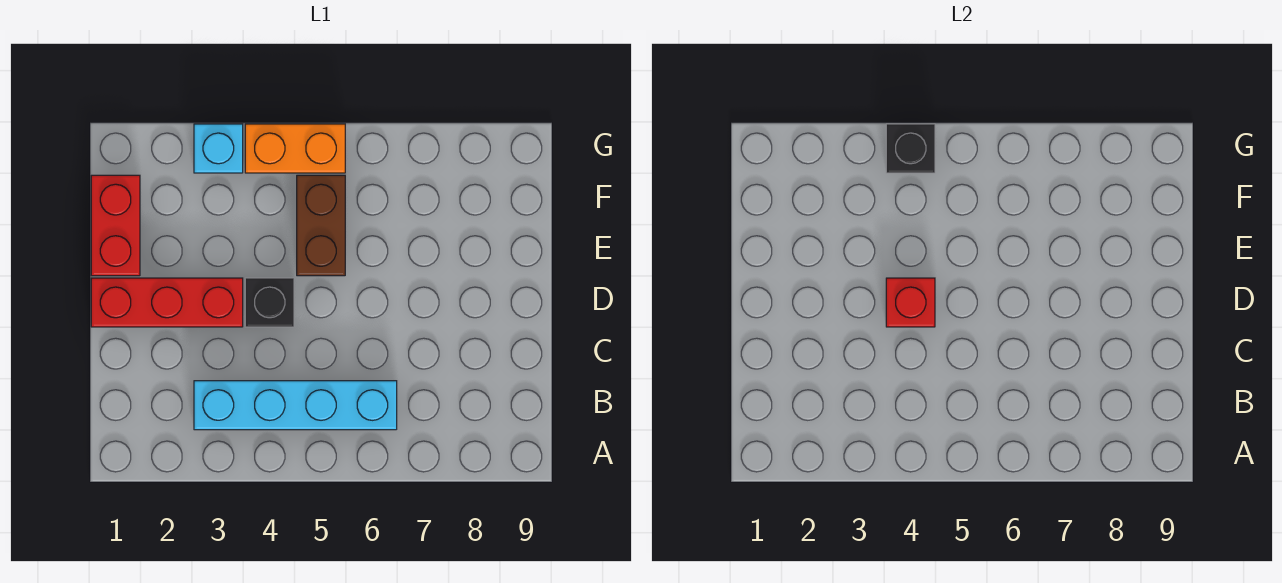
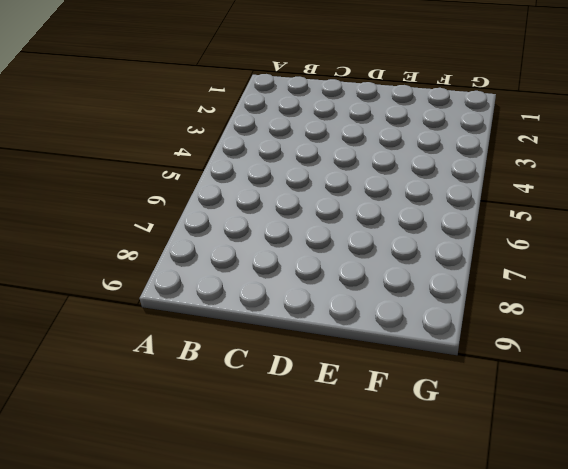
none -> cyan brick B3:B6 level 1
none -> red brick D1:D3 level 1

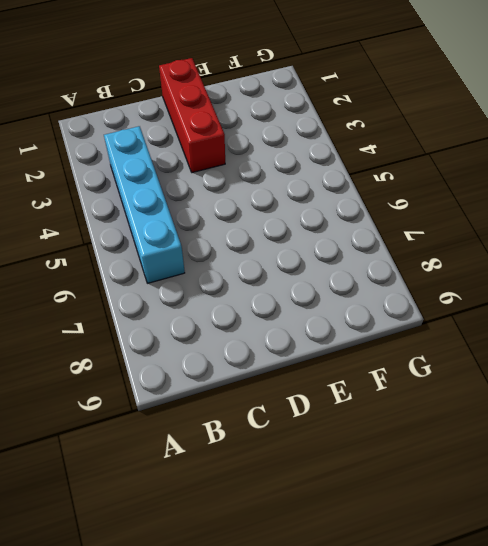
none -> black brick D4 level 1
none -> red brick E1:F1 level 1

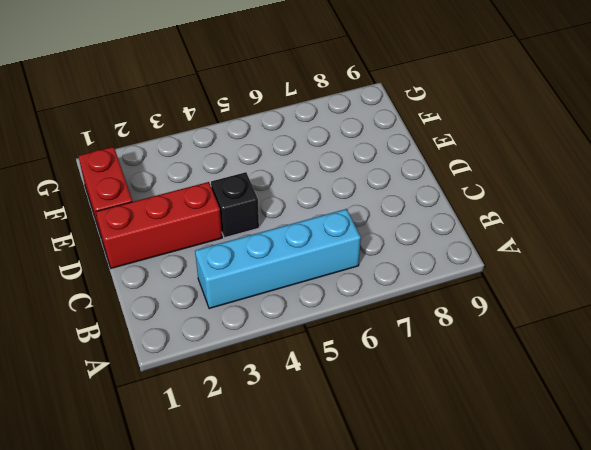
none -> brown brick E5:F5 level 1
none -> cyan brick G3 level 1

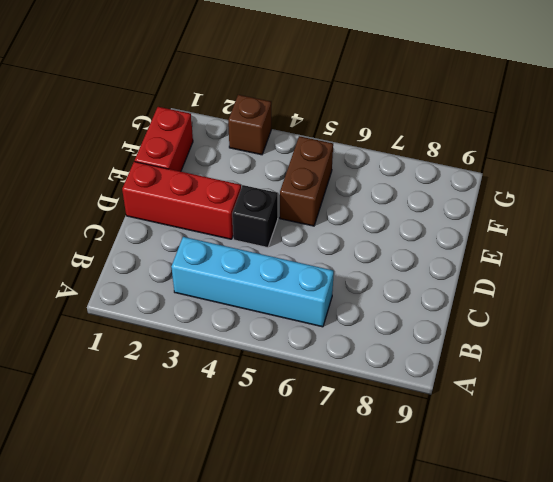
brown brick G3 level 1 -> cyan brick G3 level 1
none -> orange brick G4:G5 level 1
none -> red brick D4 level 2

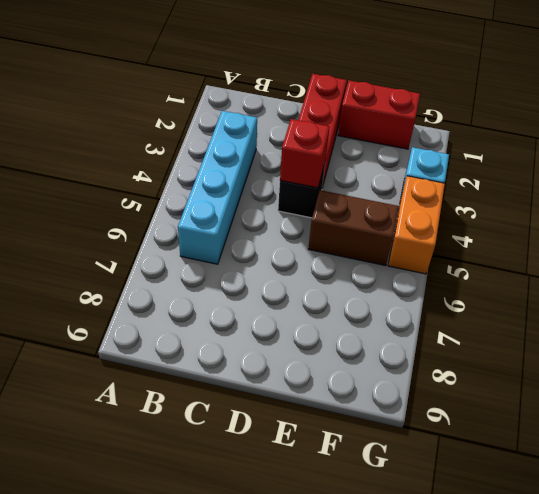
none -> black brick G4 level 2

